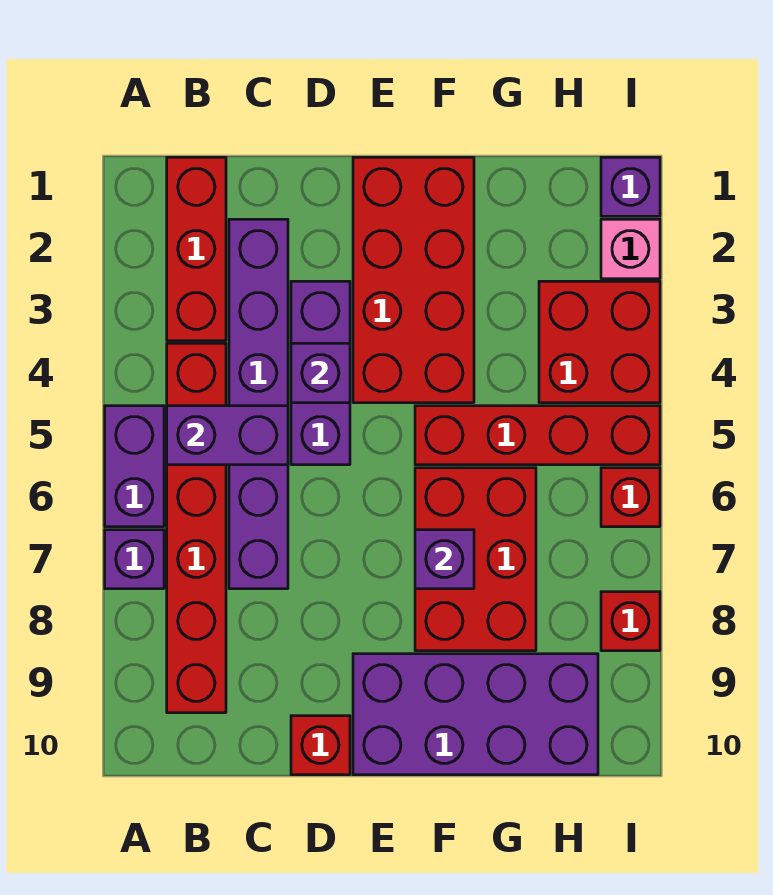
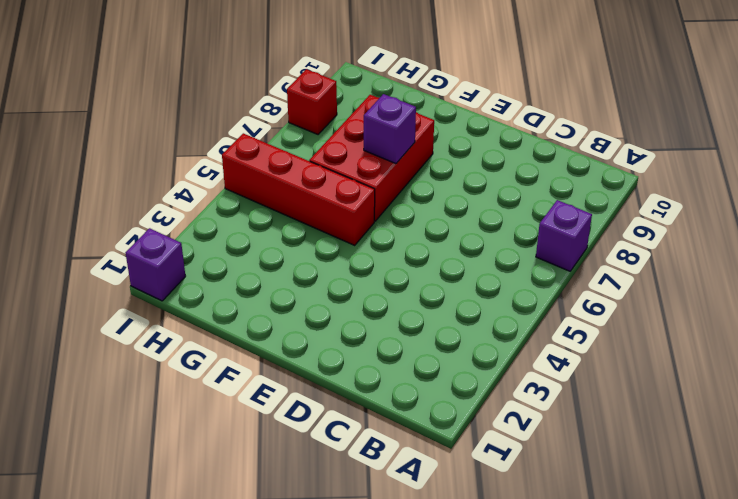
none -> purple brick A5:A6 level 1
none -> red brick B1:B3 level 1
none -> red brick B4:B9 level 1

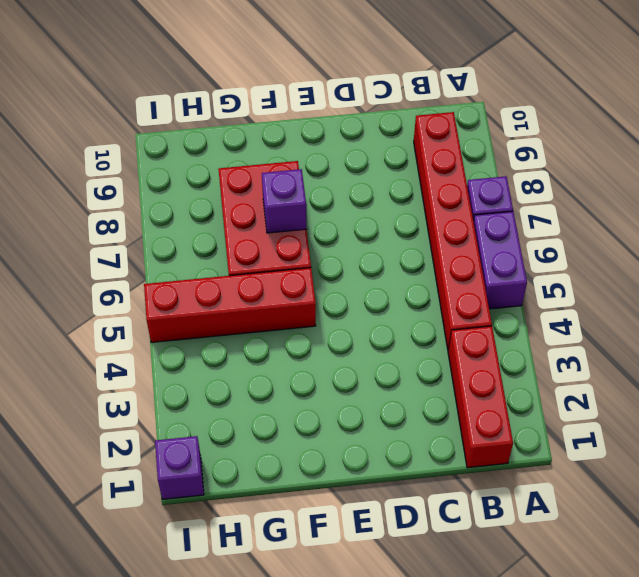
none -> purple brick C2:C7 level 1
none -> purple brick D3:D5 level 1
none -> red brick D10 level 1

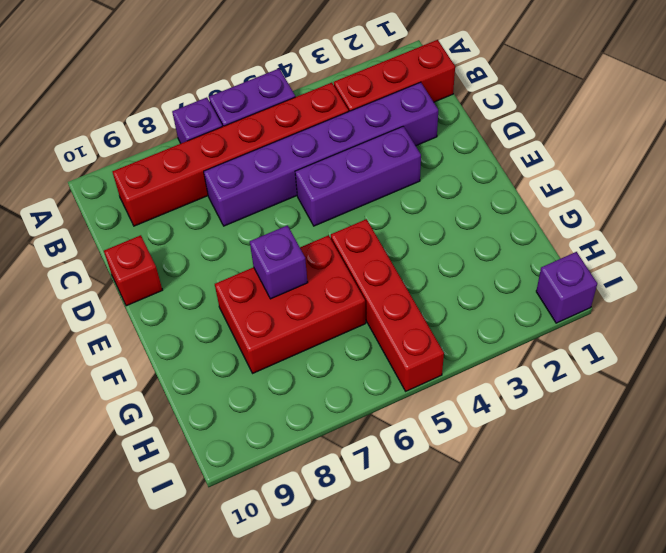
none -> red brick E1:F4 level 1
none -> purple brick E9:H10 level 1
none -> red brick H3:I4 level 1

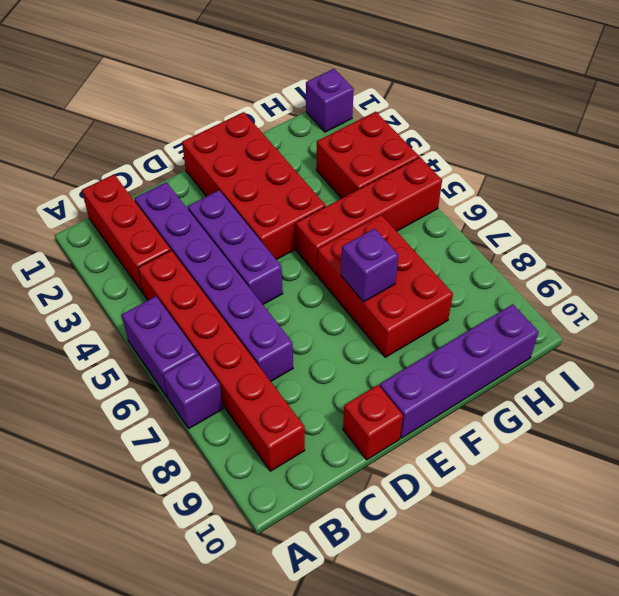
purple brick E10:H10 level 1 -> purple brick E9:H10 level 1
none -> pink brick I2 level 1
none -> red brick I6 level 1
none -> red brick I8 level 1

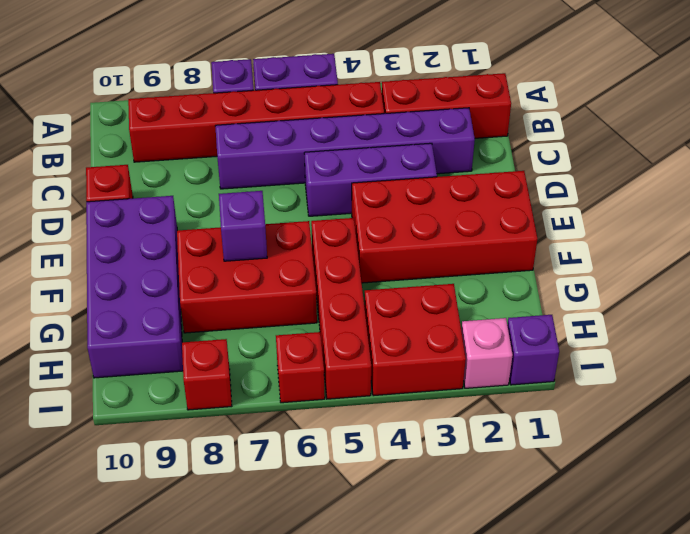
none -> purple brick B5:C5 level 2
none -> purple brick D4 level 2

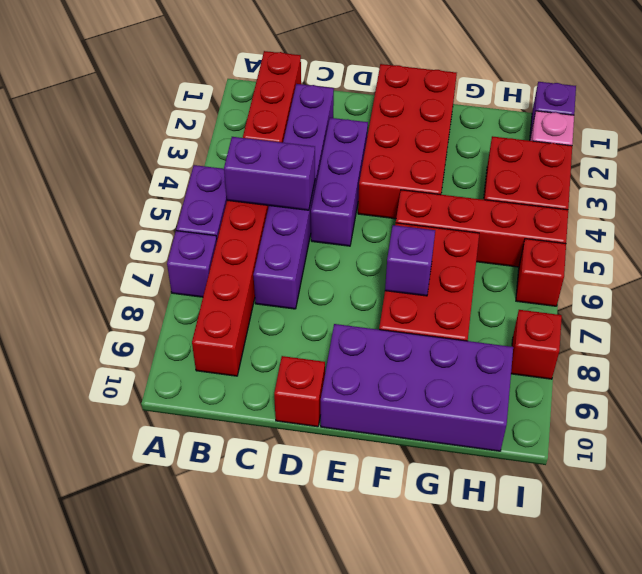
none -> purple brick D4 level 2

